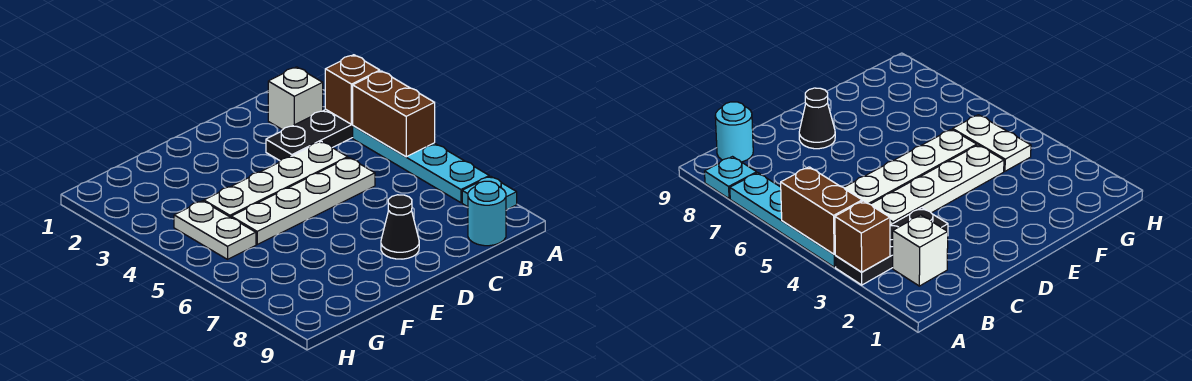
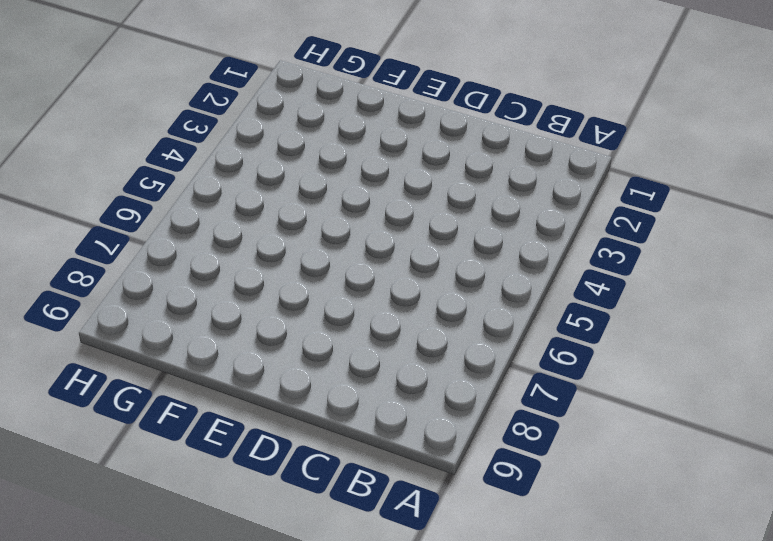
none -> black plate A3:C3 level 1
none -> cyan plate A4:A7 level 1

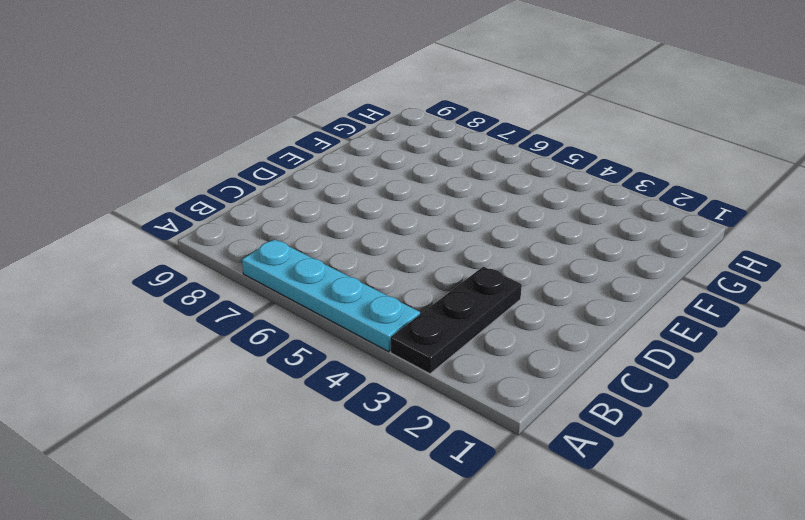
none -> cyan plate A8 level 1
none -> white brick B2 level 1

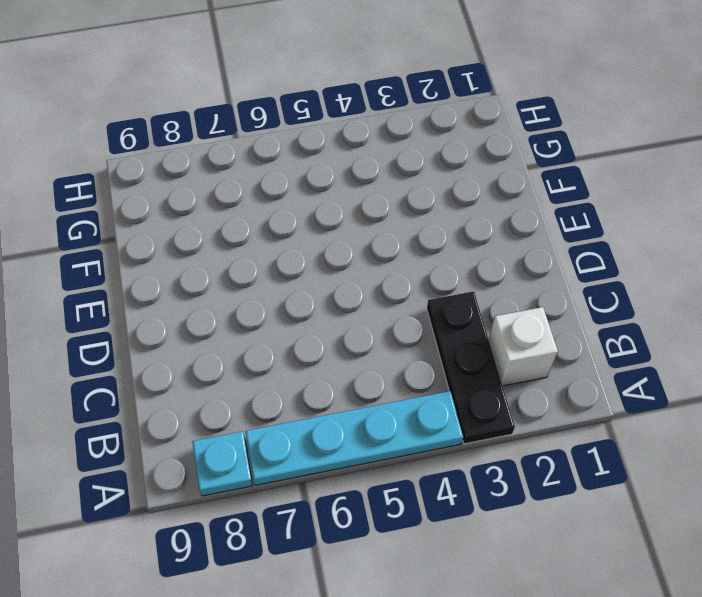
none -> cyan round brick B9 level 1
none -> white plate C4:F4 level 1

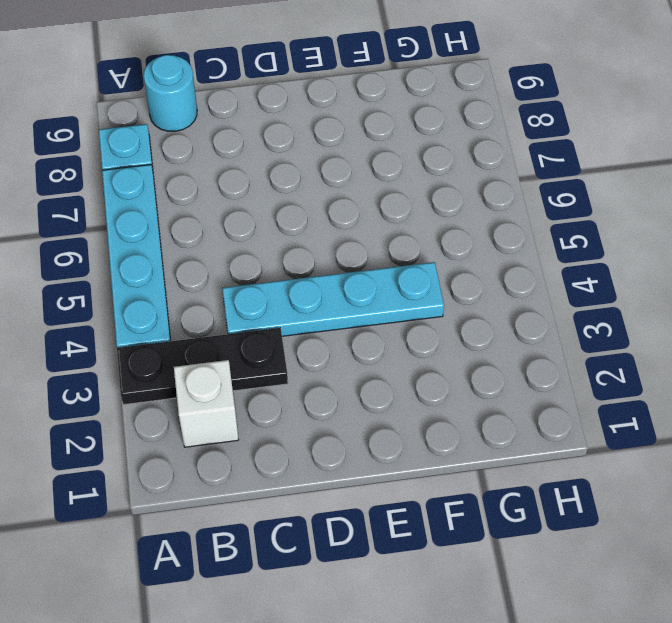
cyan plate C4:F4 level 1 -> white plate C4:F4 level 1
none -> white plate C5:F5 level 1
none -> black cone D8 level 1

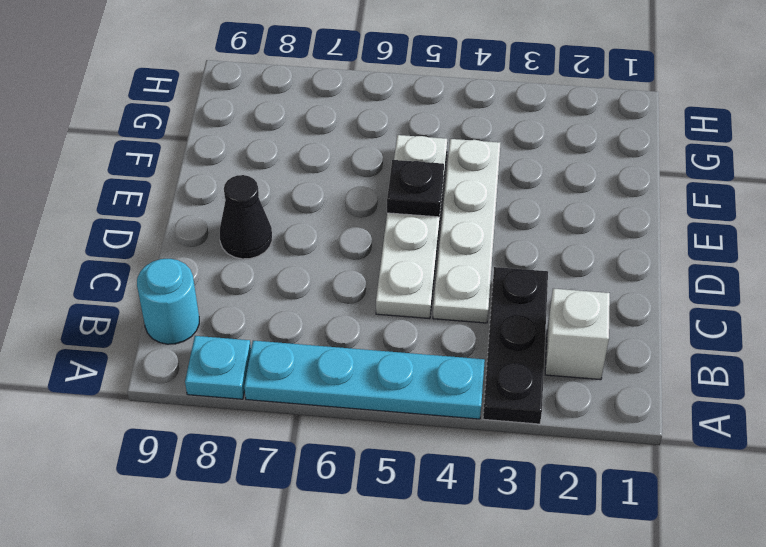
black plate E5 level 2 -> none
none -> white plate G4:G5 level 1
none -> brown brick A3 level 2

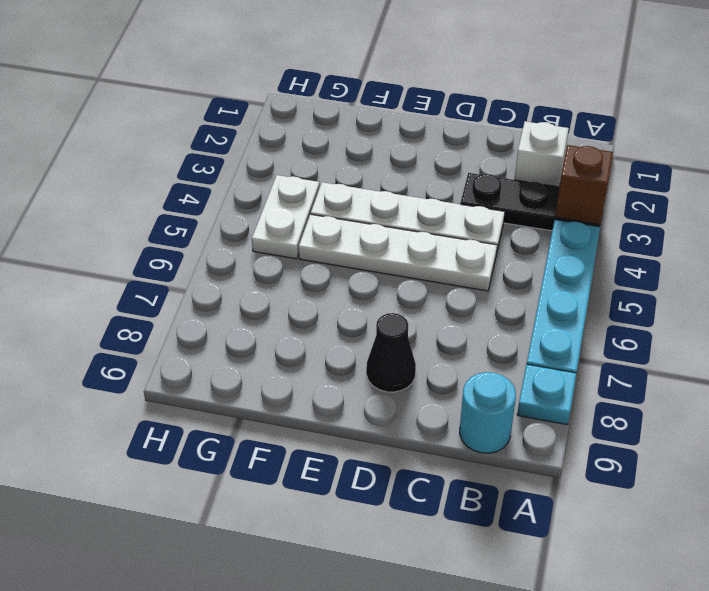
none -> brown brick A4:A5 level 2

